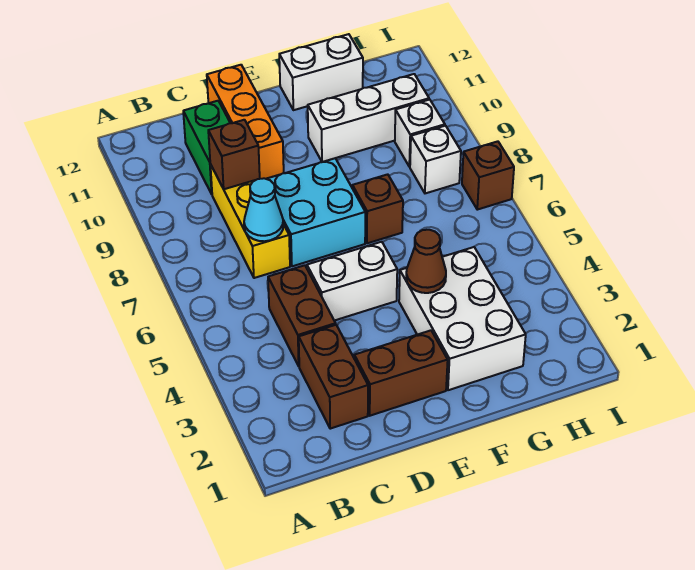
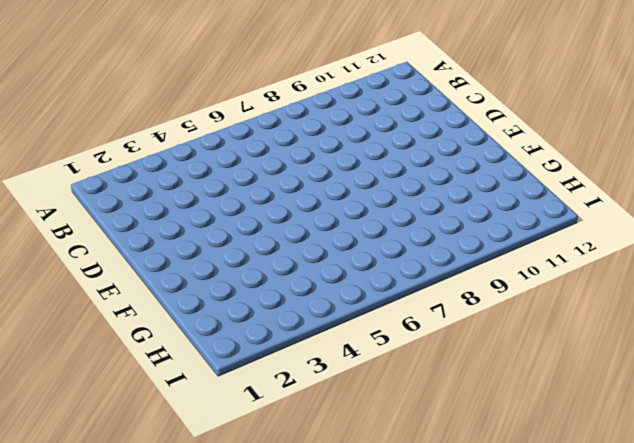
none -> brown brick C2:C3 level 1
none -> brown brick C4:C5 level 1
none -> yellow brick C7:C9 level 1

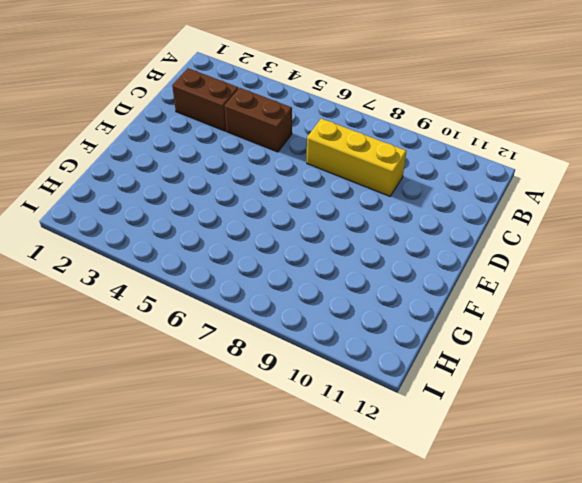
none -> green brick C10:C11 level 1
none -> brown brick D2:E2 level 1
none -> white brick D5:E5 level 1

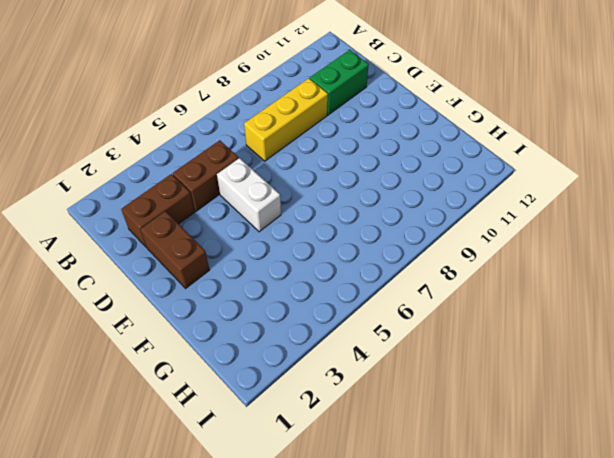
none -> cyan brick D7:E8 level 1
none -> orange brick D10:D12 level 1
none -> white brick F2:G4 level 1

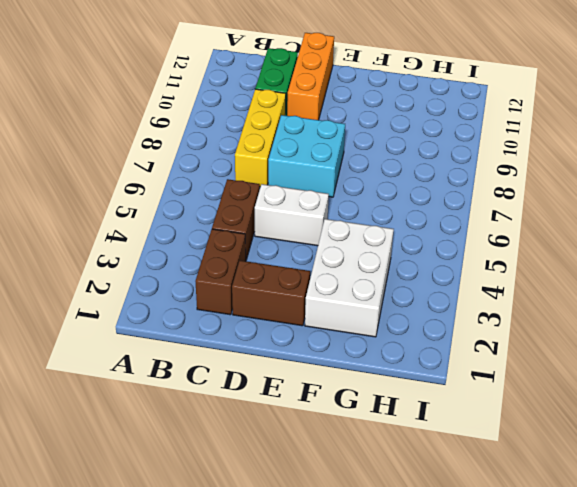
none -> brown brick F7 level 1
none -> white brick F10:H10 level 1
none -> white brick F12:G12 level 1

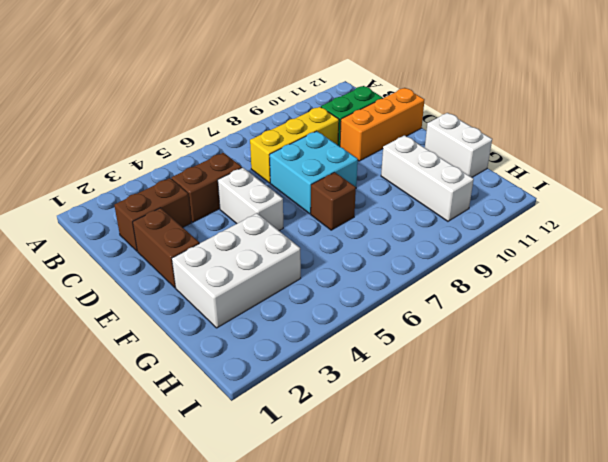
none -> white brick H8 level 1
none -> white brick H9 level 1
none -> brown brick I7 level 1

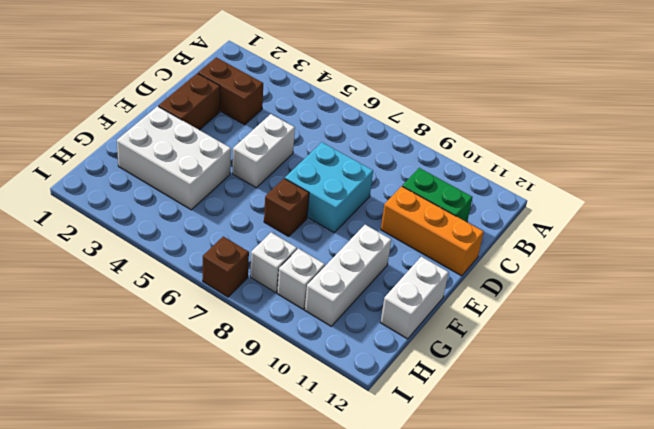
none -> brown brick C4:C5 level 1
none -> yellow brick C7:C9 level 1
none -> cyan cone C7 level 2

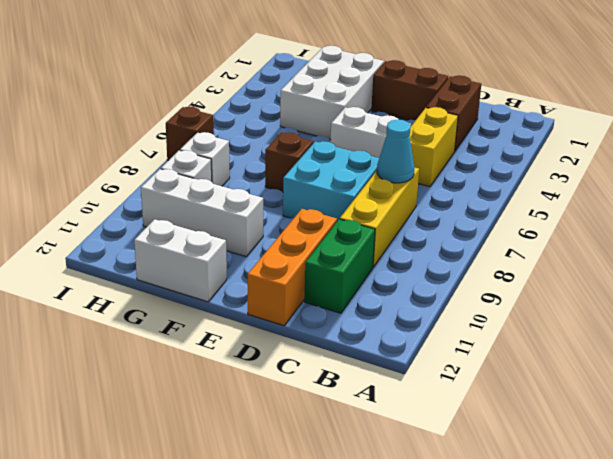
yellow brick C4:C5 level 1 -> brown brick C4:C5 level 1
none -> brown brick C9 level 2
none -> brown cone F4 level 2

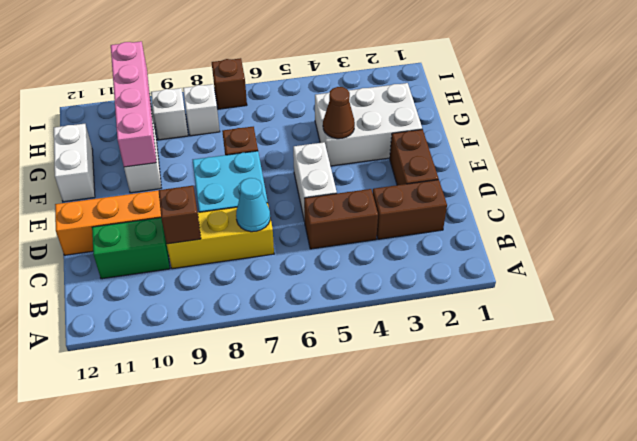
pink brick F10:I10 level 2 -> none

